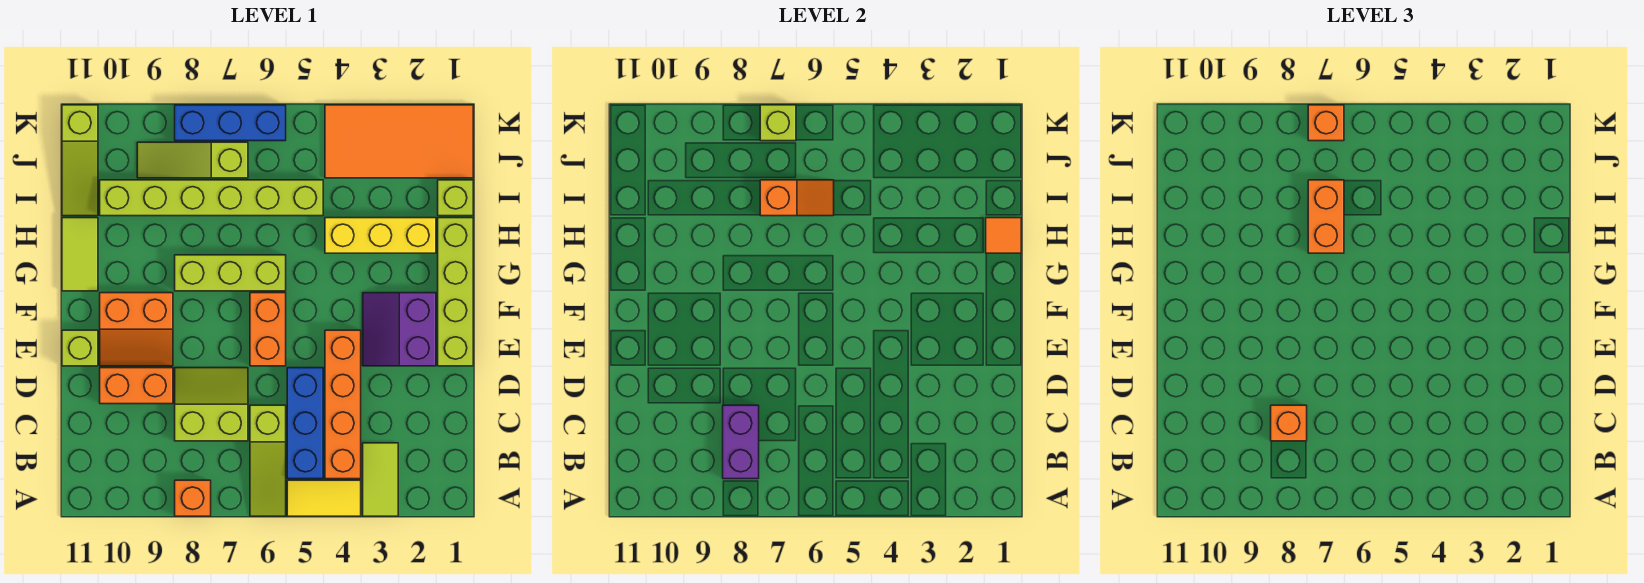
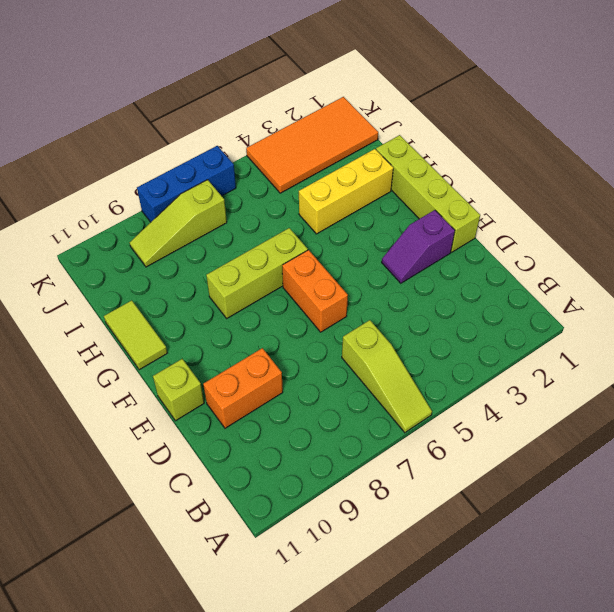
purple slope E2:E3 level 1 top 2 -> purple slope E2:F3 level 1 top 2
none -> lime tile A3:B3 level 1
none -> yellow tile A4:A5 level 1
none -> orange brick A8 level 1

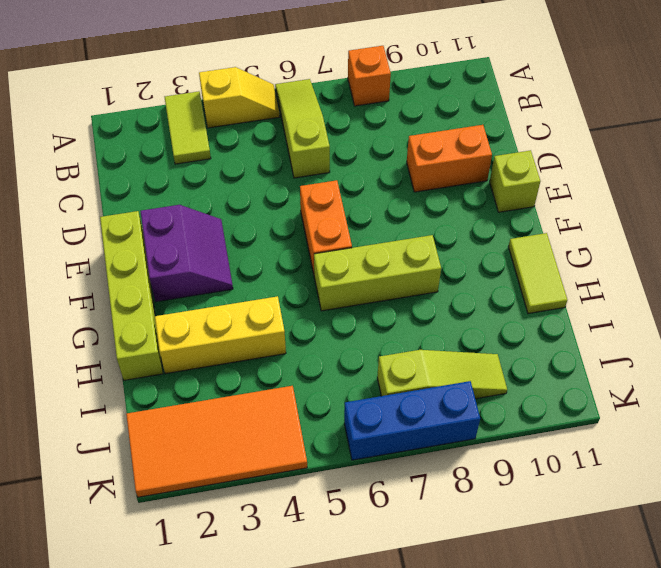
yellow slope A4:A5 level 1 top 4 -> yellow tile A4:A5 level 1
none -> orange brick B4:E4 level 1
none -> blue brick B5:D5 level 1
none -> lime slope C7:D8 level 1 top C

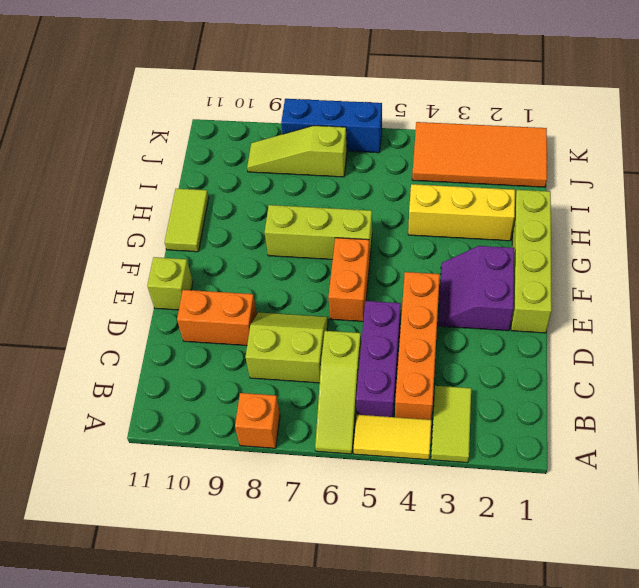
purple brick B5:D5 level 1 -> blue brick B5:D5 level 1
none -> orange slope E9:F10 level 1 top F
none -> lime brick I1 level 1
none -> lime brick I5:I10 level 1

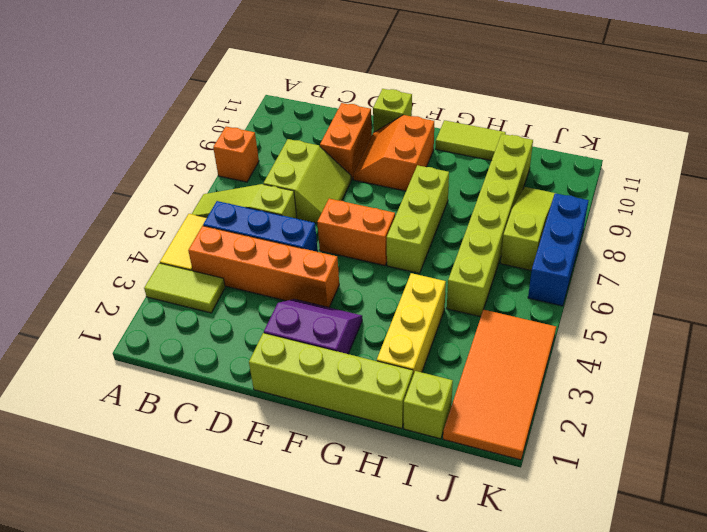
none -> lime slope I11:K11 level 1 top K
none -> purple brick B8:C8 level 2
none -> orange tile H1 level 2

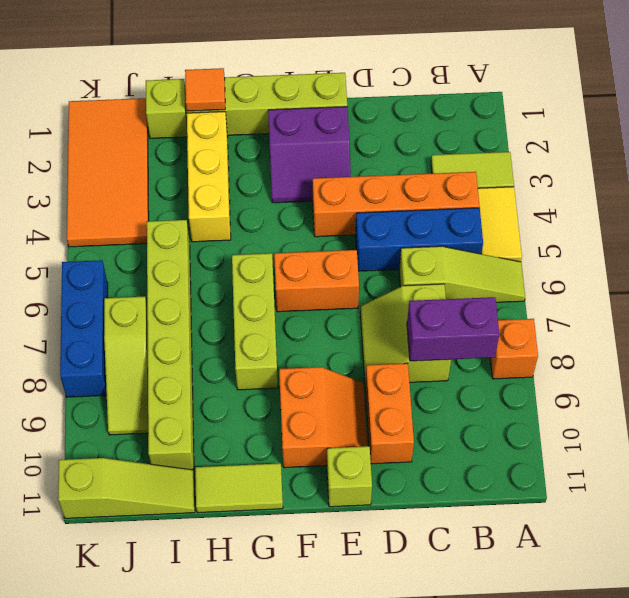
none -> orange slope I6:I7 level 2 top 7
none -> lime brick K7 level 2
none -> orange brick C8 level 3

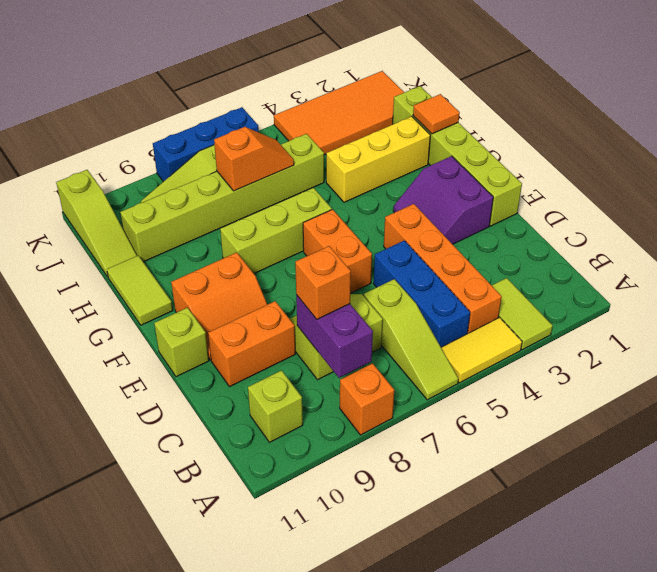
lime brick B10 level 1 -> lime brick K7 level 2
none -> orange brick H7:I7 level 3
none -> orange brick K7 level 3

